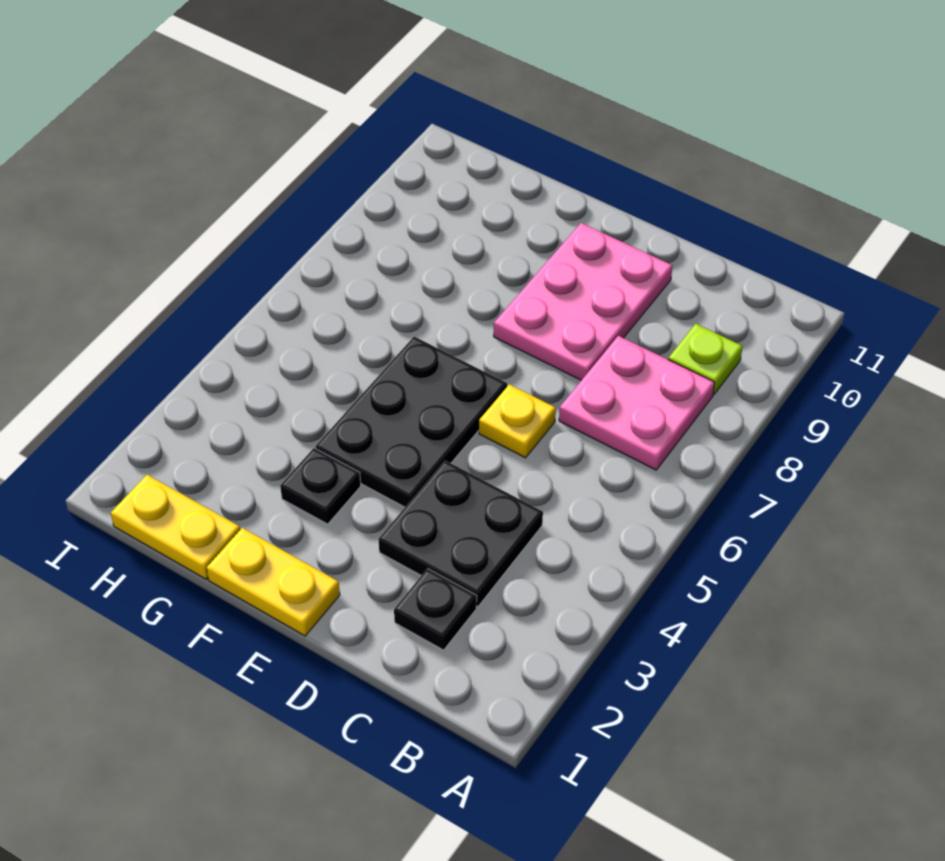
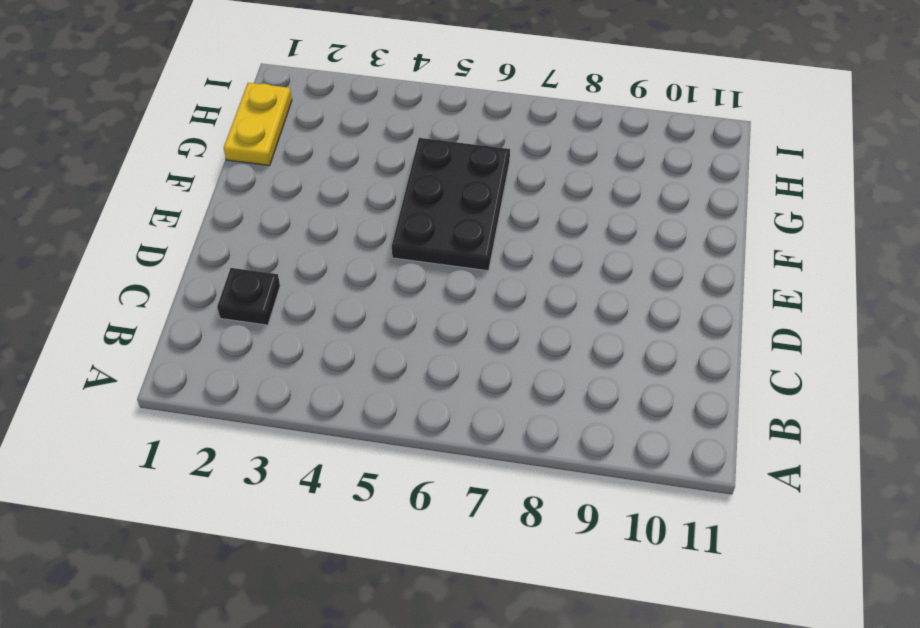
black plate E5:G6 level 1 -> black plate E4:F6 level 1
none -> pink plate B7:C8 level 1
none -> lime plate B9 level 1

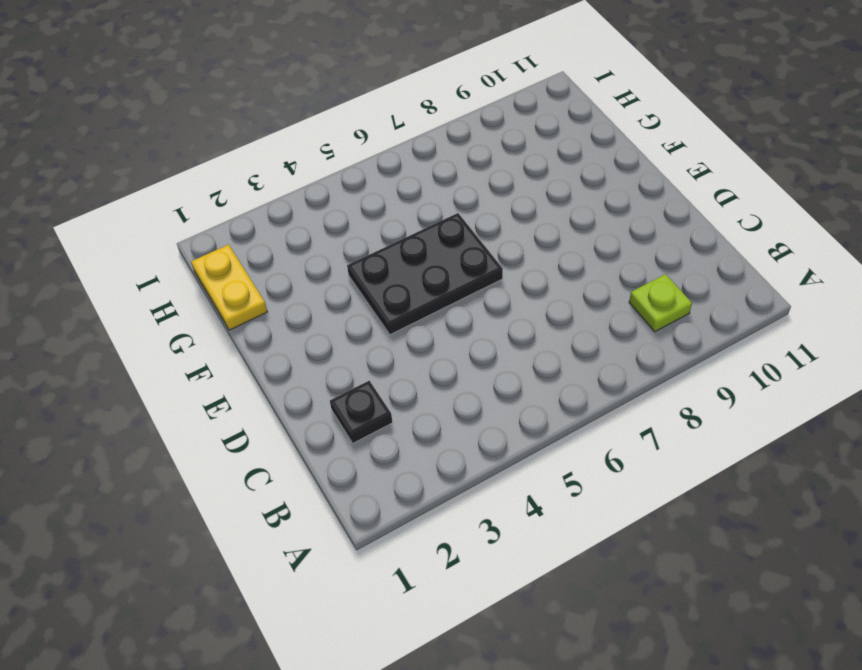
none -> pink plate B7:C8 level 1
none -> black plate C3:D4 level 1

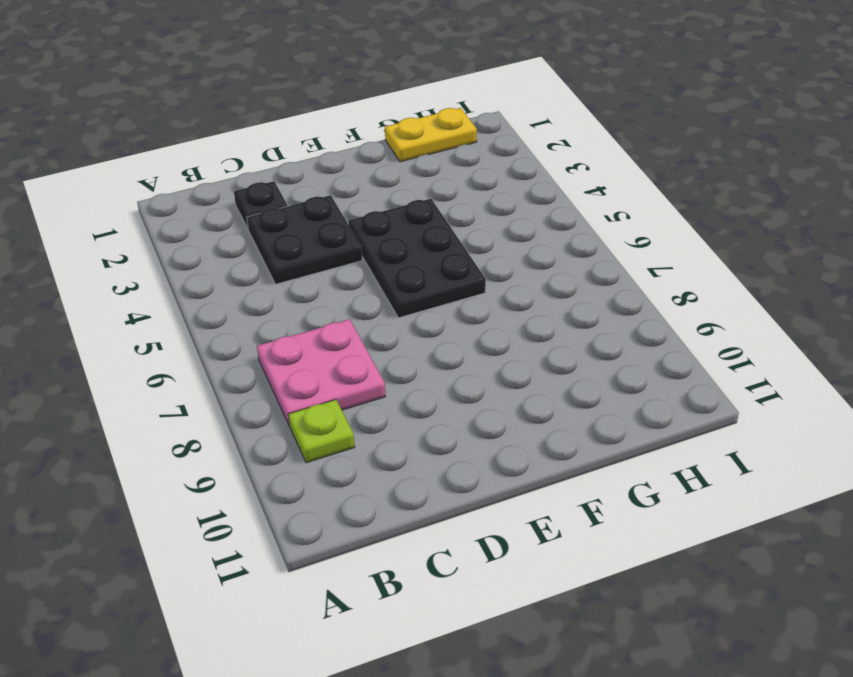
none -> yellow plate D6 level 1
none -> pink plate D8:E10 level 1

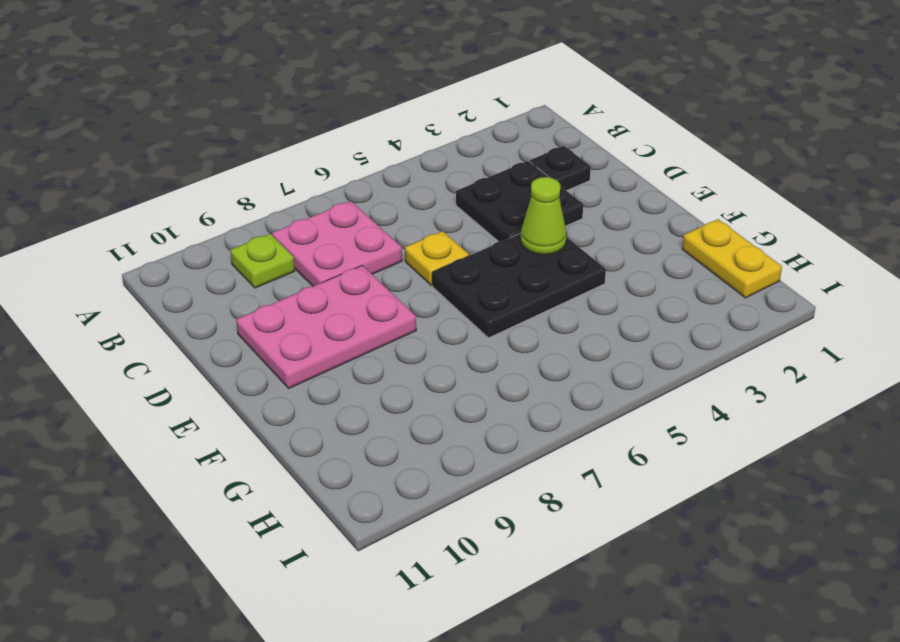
lime cone E4 level 2 -> none
none -> yellow plate E1:F1 level 1
none -> black plate F3 level 1

